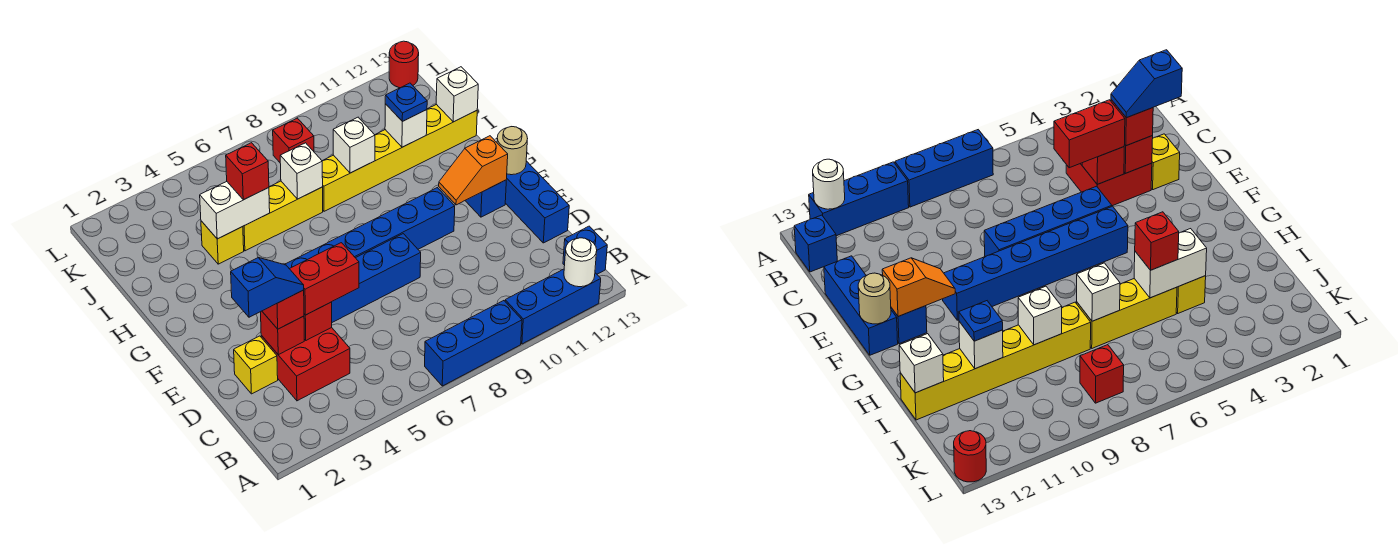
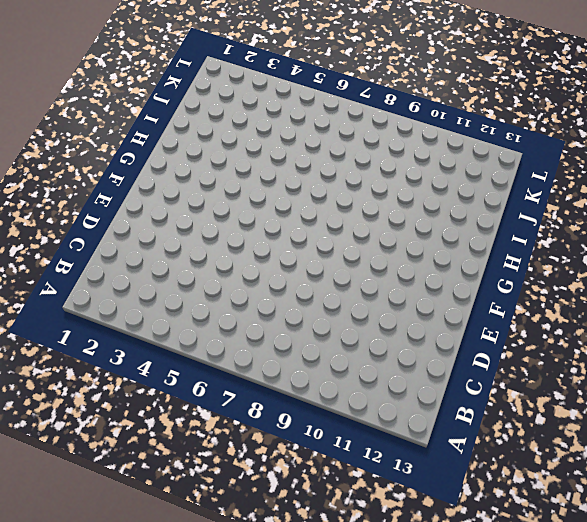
none -> blue brick A7:A9 level 1
none -> blue brick A10:A12 level 1
none -> blue brick B13 level 1

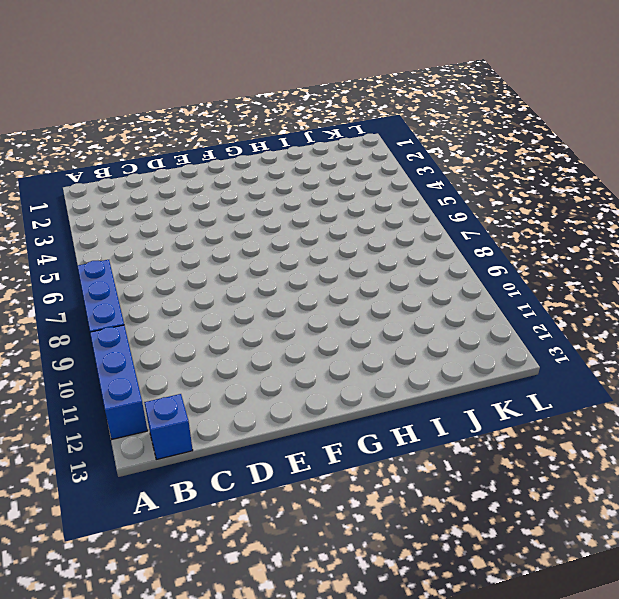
none -> red brick C3:D4 level 1
none -> yellow brick D2 level 1
none -> blue brick D13:F13 level 1

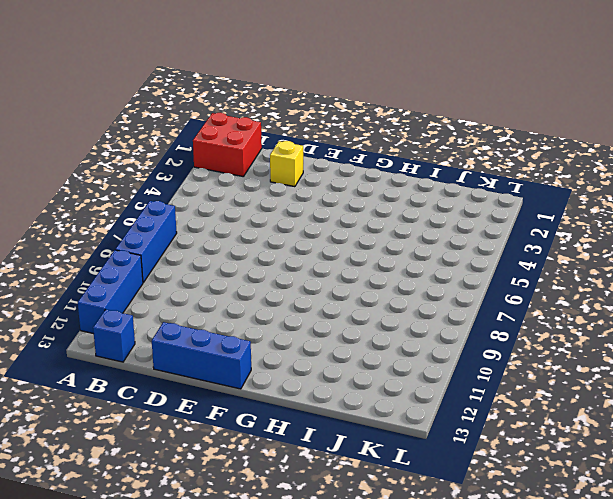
red brick A1:B2 level 1 -> red brick C3:D4 level 1
none -> blue brick E5:E8 level 1
none -> blue brick F5:F10 level 1
none -> blue brick F12 level 1

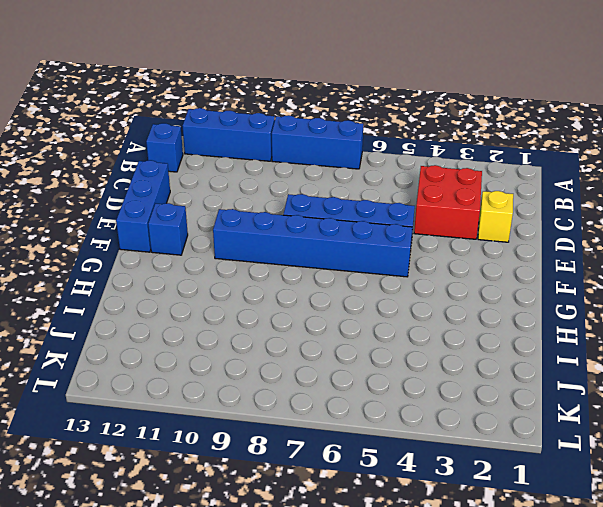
none -> yellow brick I4 level 1
none -> yellow brick I5:I7 level 1
none -> yellow brick I8:I13 level 1

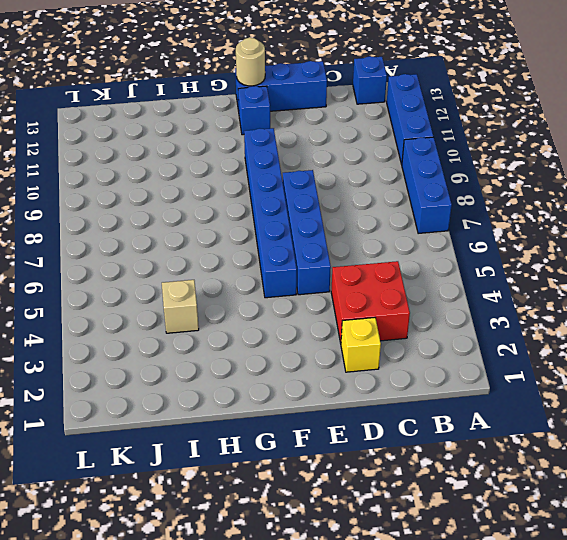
tan brick I4 level 1 -> yellow brick I4 level 1
none -> yellow brick I5:I7 level 1
none -> yellow brick I8:I13 level 1
none -> red brick K8 level 1

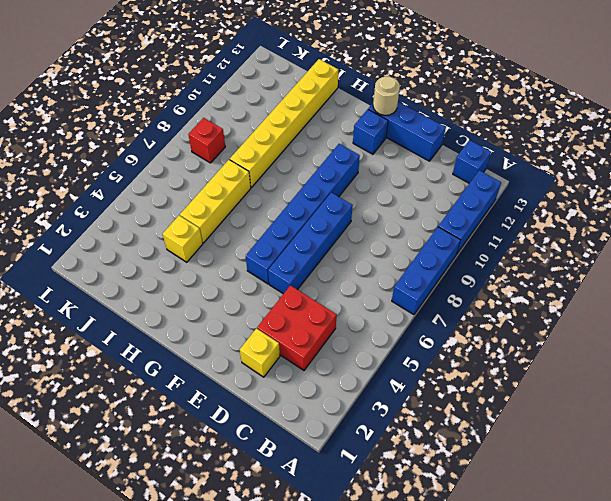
none -> red round brick L13 level 1
none -> white round brick A12 level 2
none -> red brick D3 level 2

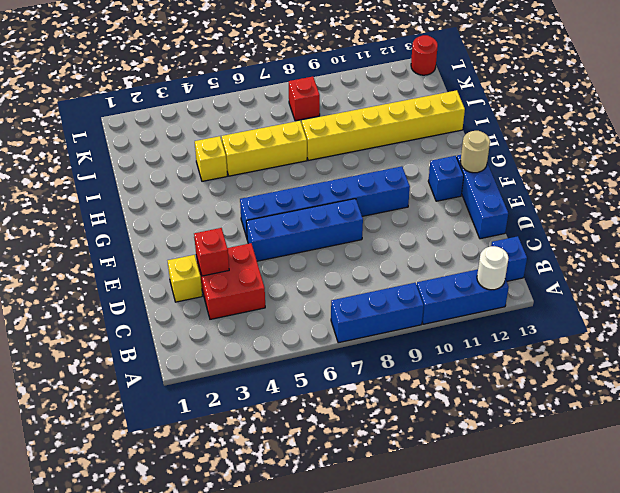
none -> red brick D4 level 2
none -> orange slope F11:F12 level 2 top 12
none -> white brick I4:I5 level 2

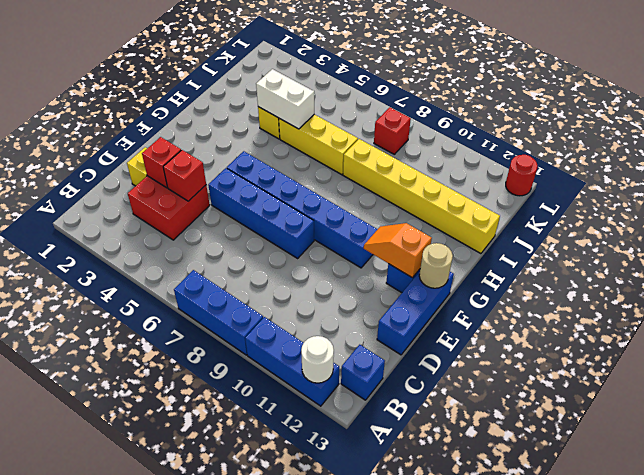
none -> white brick I7 level 2
none -> white brick I9 level 2
none -> white brick I11 level 2

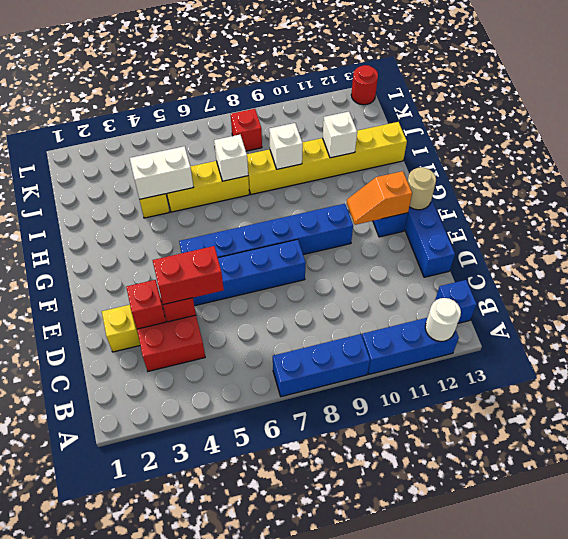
none -> white brick I13 level 2
none -> red brick D3 level 3
none -> red brick I5 level 3

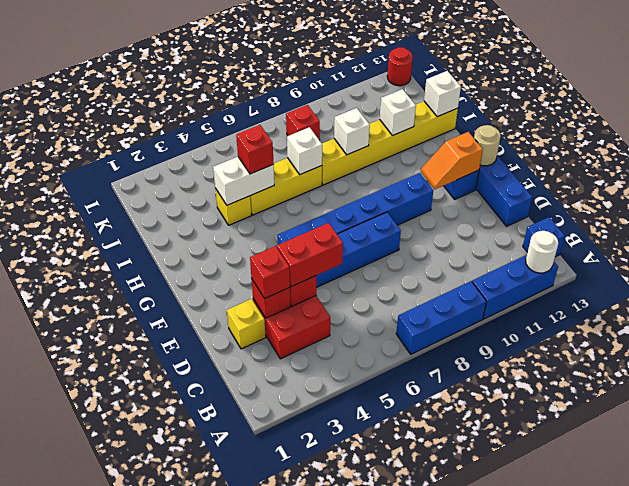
none -> blue plate I11 level 3
none -> blue slope D2:D3 level 4 top 2

